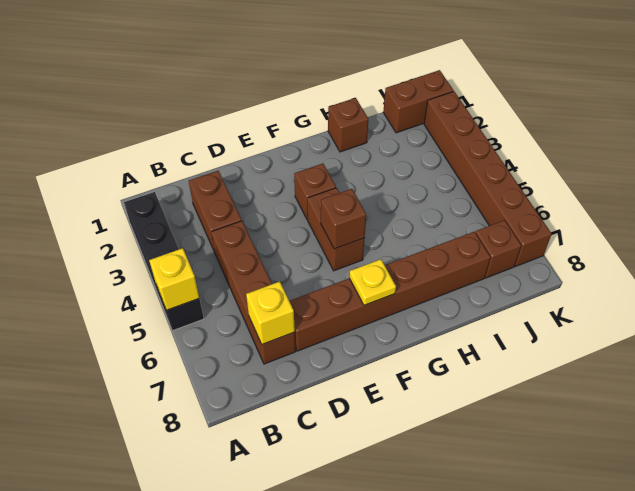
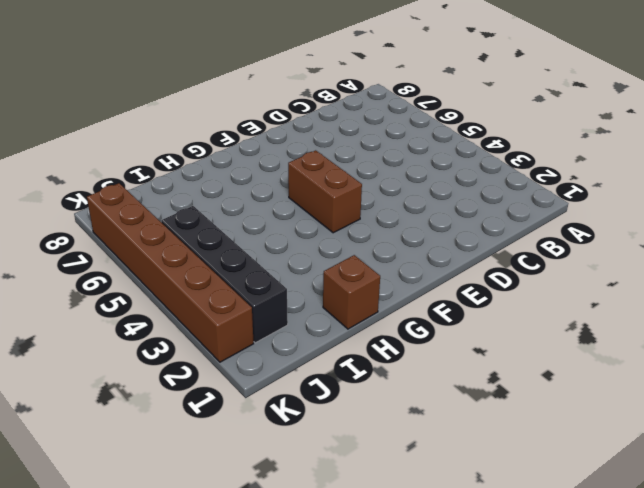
black brick J2:J5 level 1 -> black brick A2:A5 level 1
none -> brown brick C2:C3 level 1
none -> brown brick C4:C7 level 1
none -> brown brick D7:I7 level 1

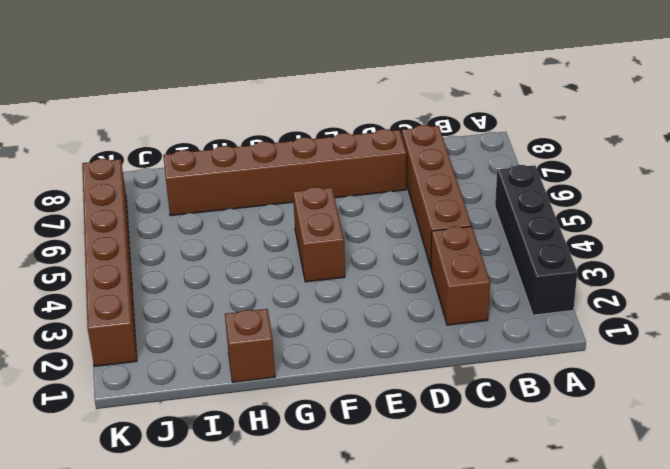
none -> brown brick F3 level 1
none -> brown brick J1:K1 level 1
none -> brown brick J7 level 1

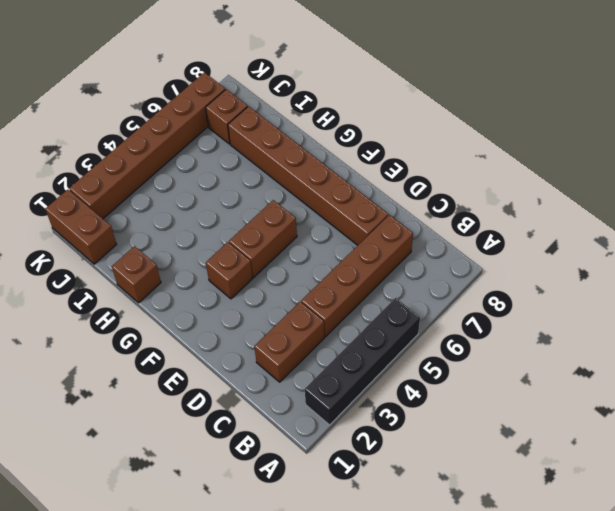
none -> yellow brick A5 level 2
none -> yellow brick C7 level 2
none -> brown brick F5 level 2

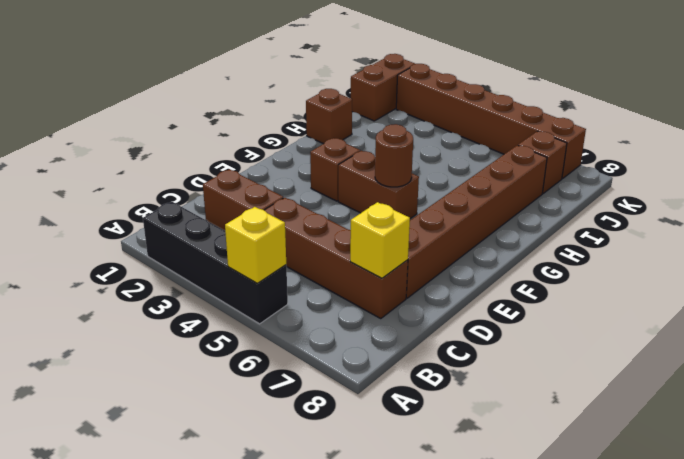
brown round brick F5 level 2 -> brown brick F5 level 2
none -> yellow plate F7 level 2

